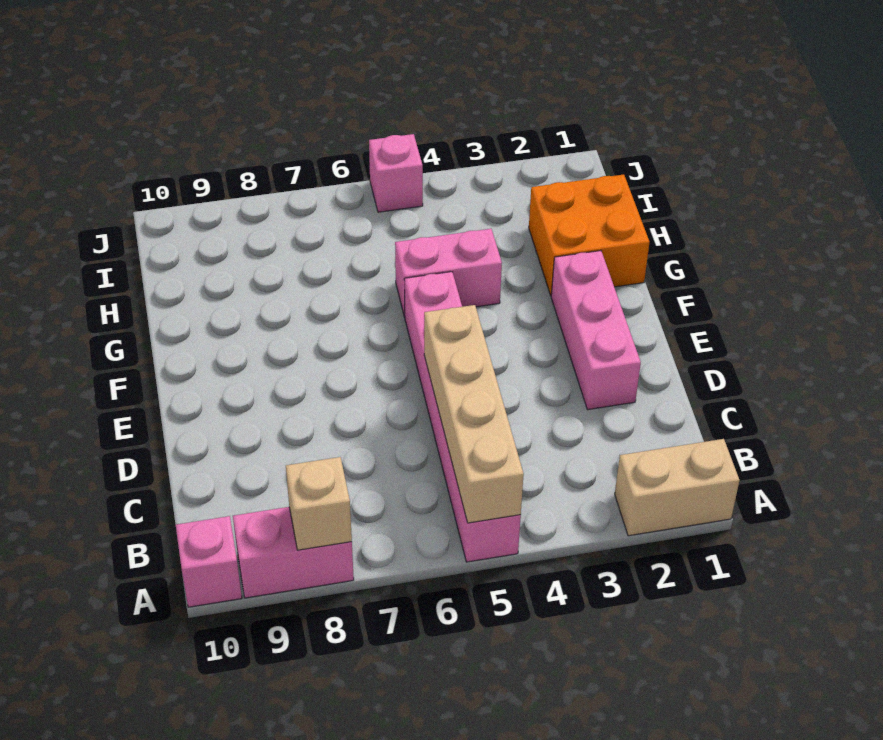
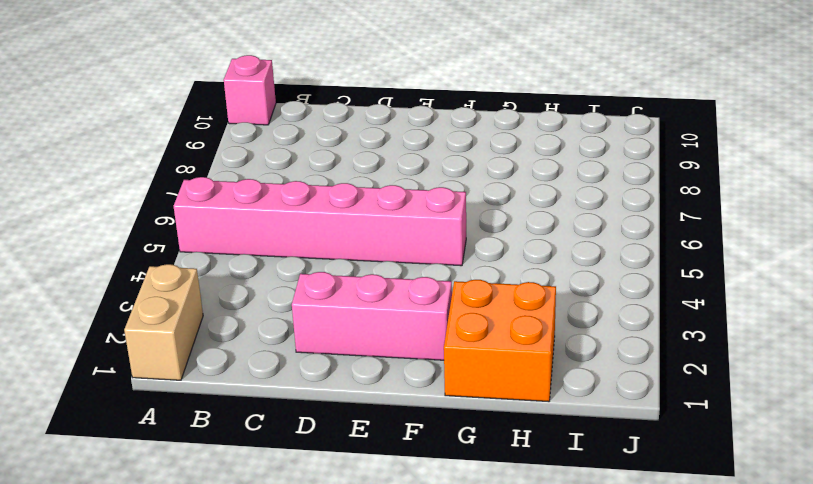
none -> pink brick A8:A9 level 1
none -> pink brick G4:G5 level 1

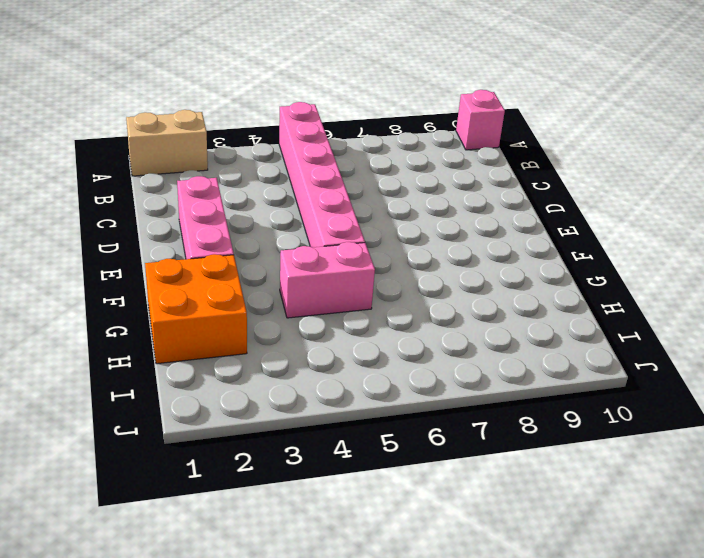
none -> pink brick A8:A9 level 1
none -> pink brick J5 level 1

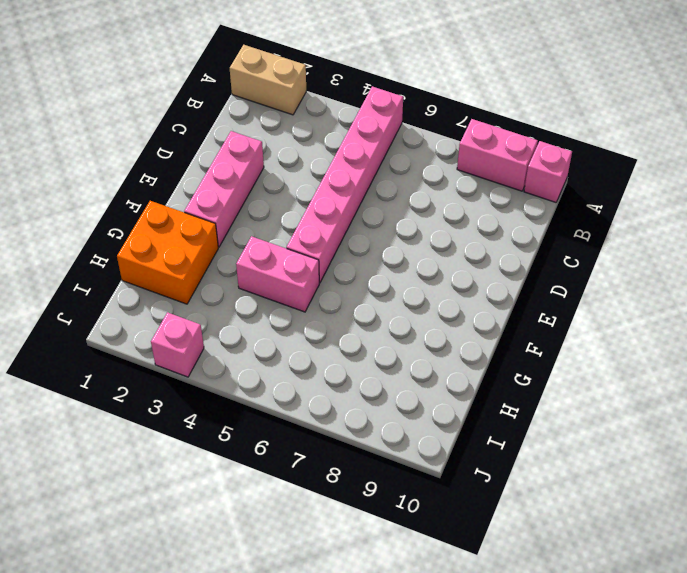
pink brick J3 level 1 -> pink brick J5 level 1
none -> tan brick A5:D5 level 2
none -> tan brick A8 level 2

